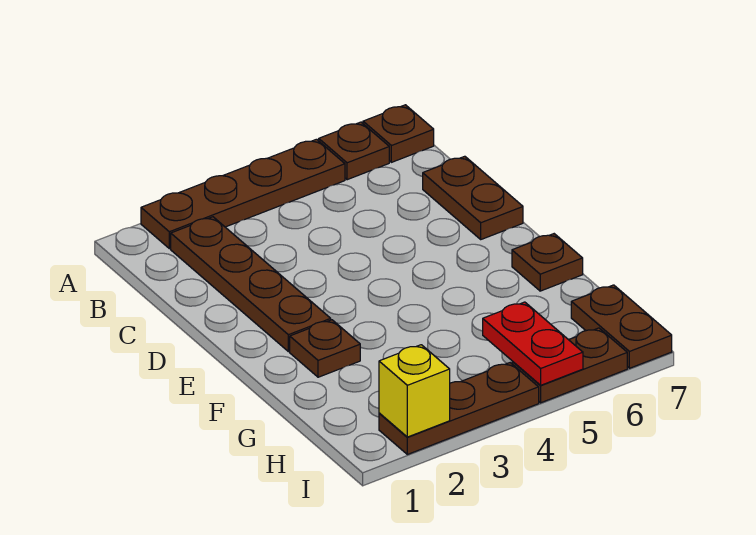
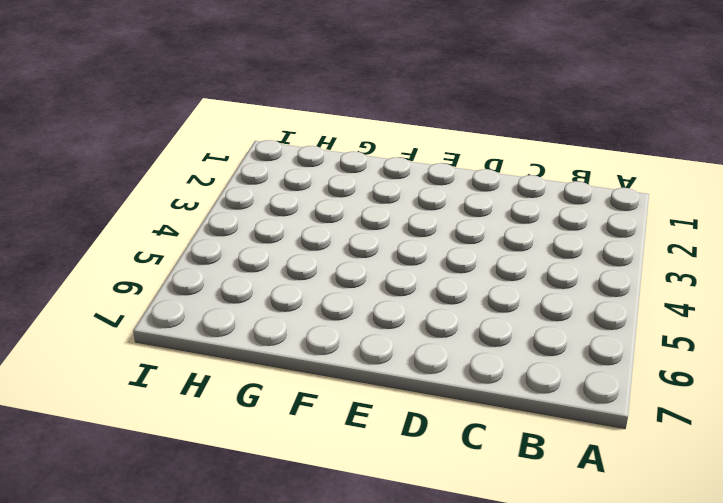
none -> brown plate A2:A5 level 1
none -> brown plate A6 level 1
none -> brown plate A7 level 1

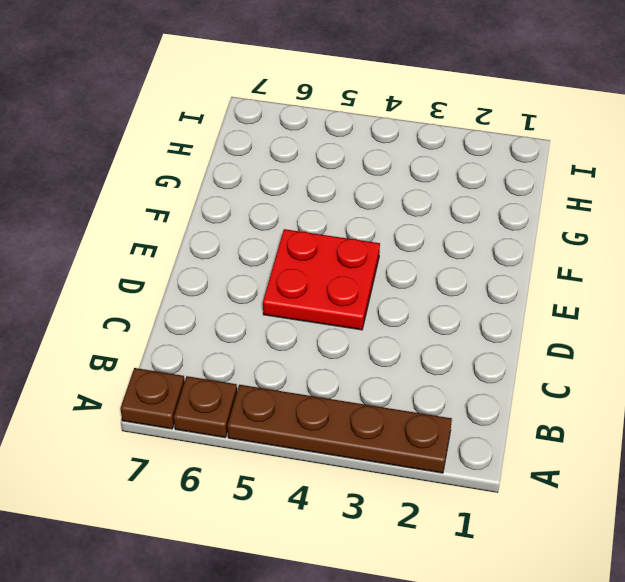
red plate D4:E5 level 1 -> none
none -> brown plate B2:E2 level 1
none -> brown plate C7:D7 level 1
none -> brown plate F2 level 1

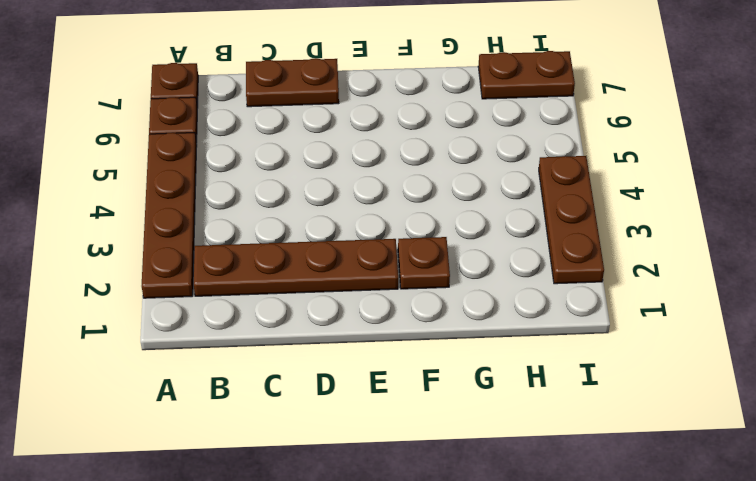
none -> brown plate F7 level 1
none -> brown plate I5:I6 level 1
none -> red plate H5:I5 level 2

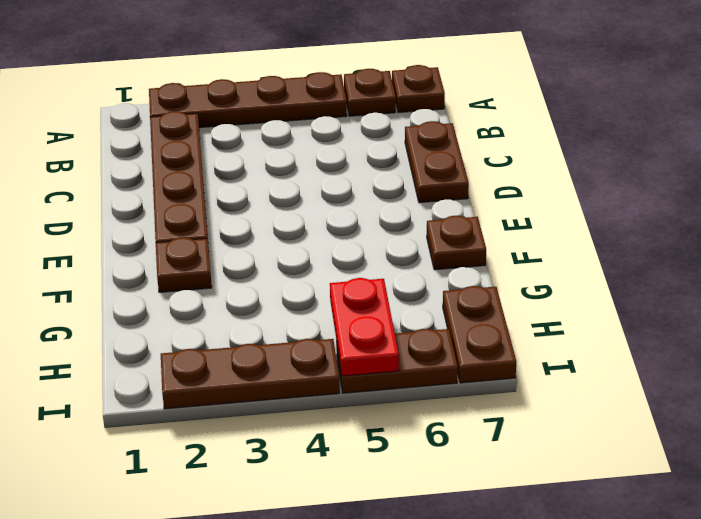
none -> yellow brick I2 level 2

